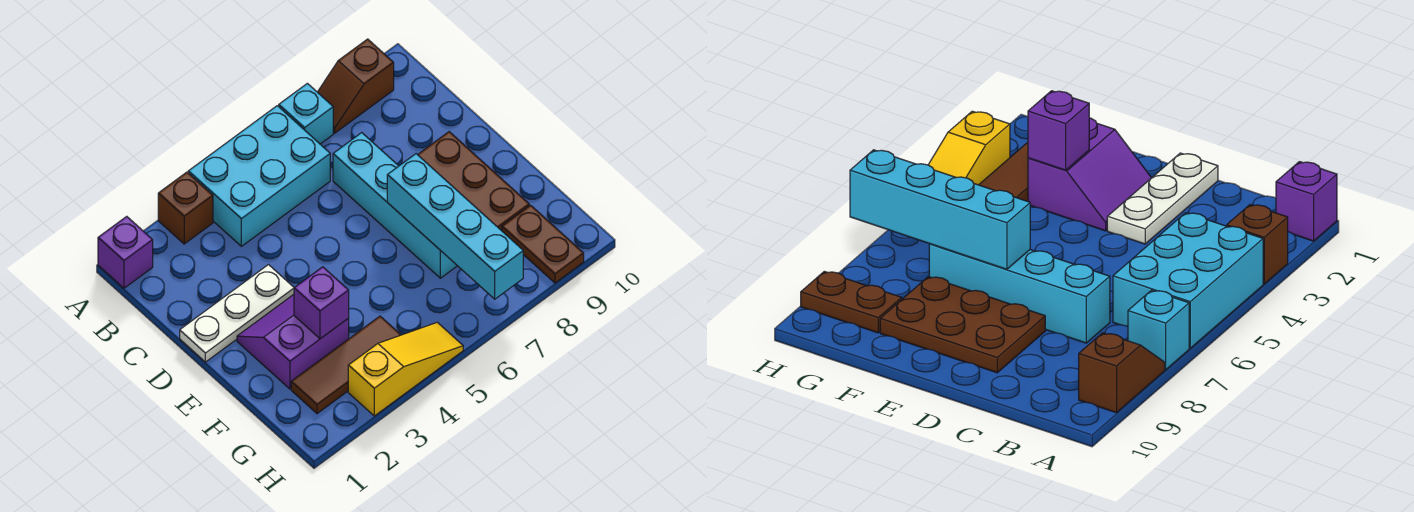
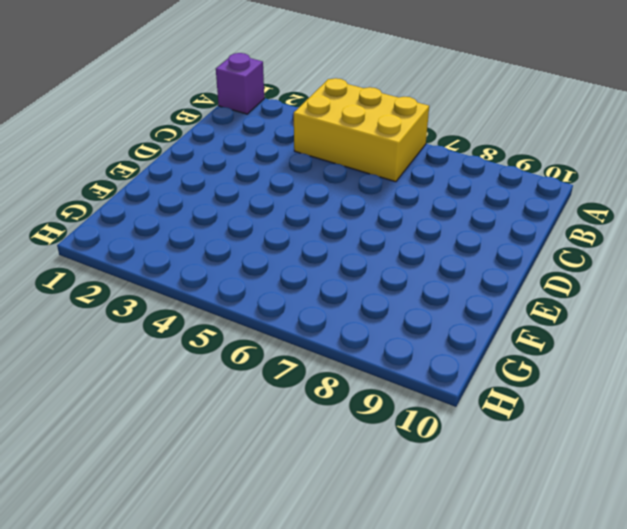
yellow brick A4:B6 level 1 -> cyan brick A4:B6 level 1
none -> brown brick A3 level 1
none -> cyan brick A7 level 1
none -> brown slope A8:A9 level 1 top 9

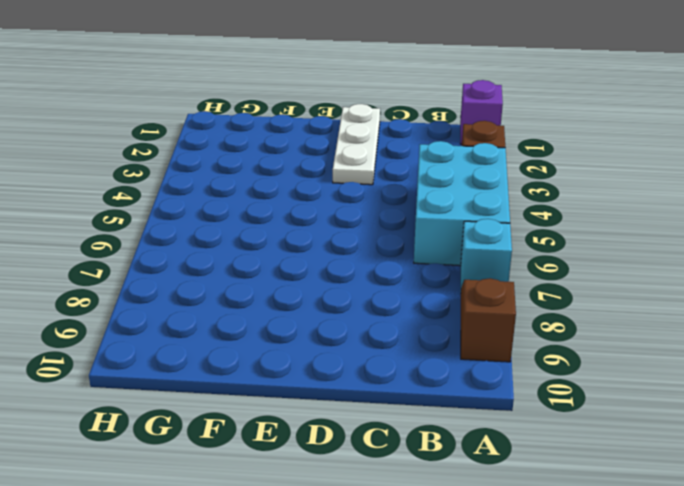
none -> cyan brick C7:F7 level 1
none -> brown plate D8:F9 level 1
none -> purple slope E2:F3 level 1 top F

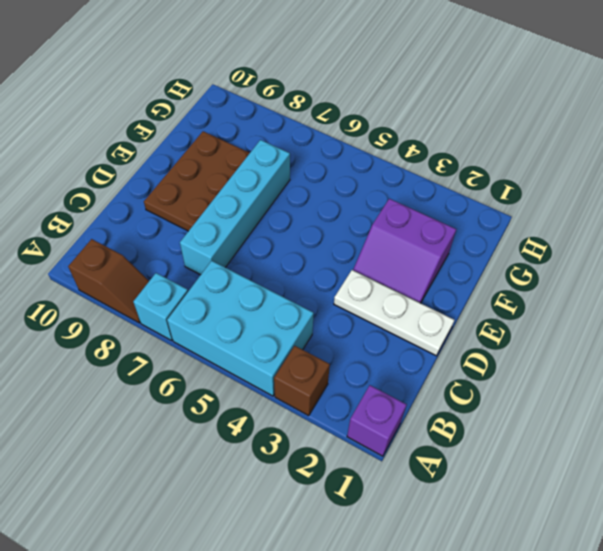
none -> brown tile G2:G4 level 1
none -> brown plate G9:H9 level 1
none -> yellow slope H3:H5 level 1 top 3

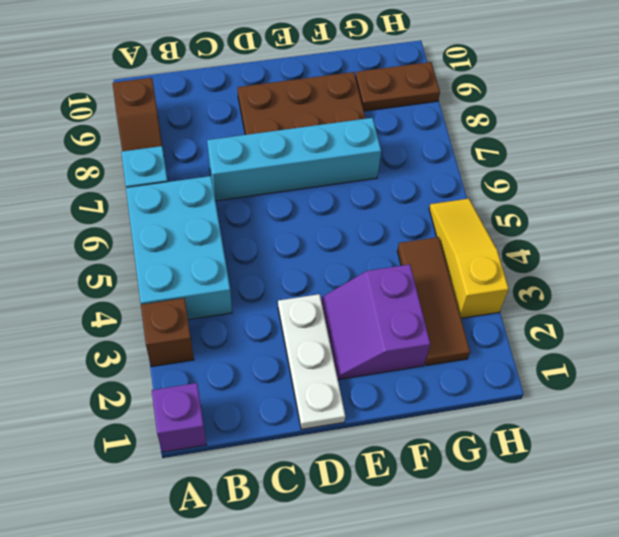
none -> cyan brick E7:H7 level 2
none -> purple brick F3 level 2

